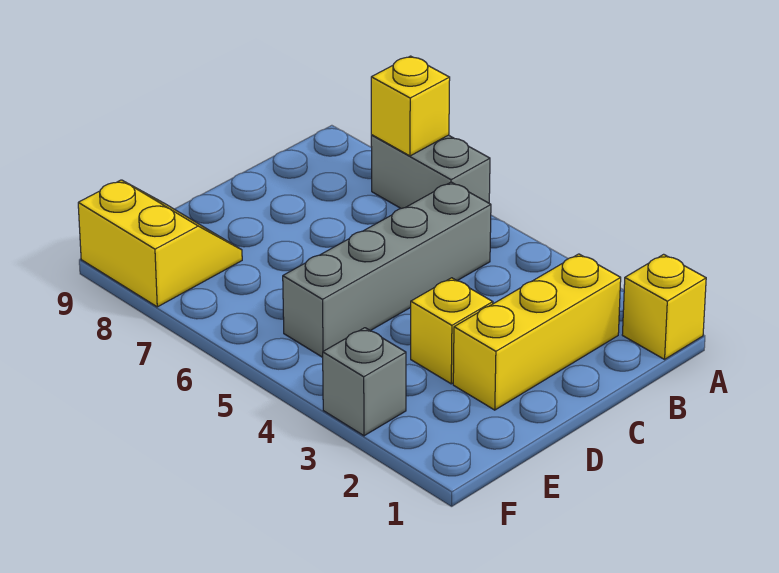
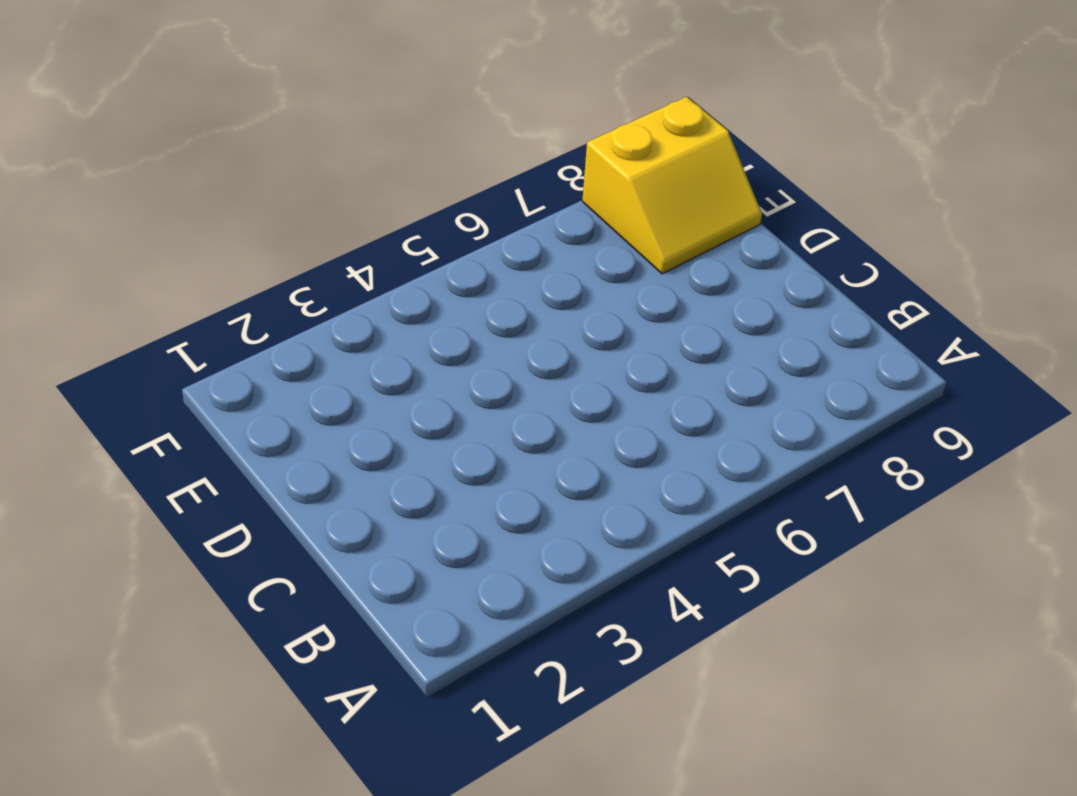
none -> yellow brick A1 level 1
none -> grey brick A6:A7 level 1

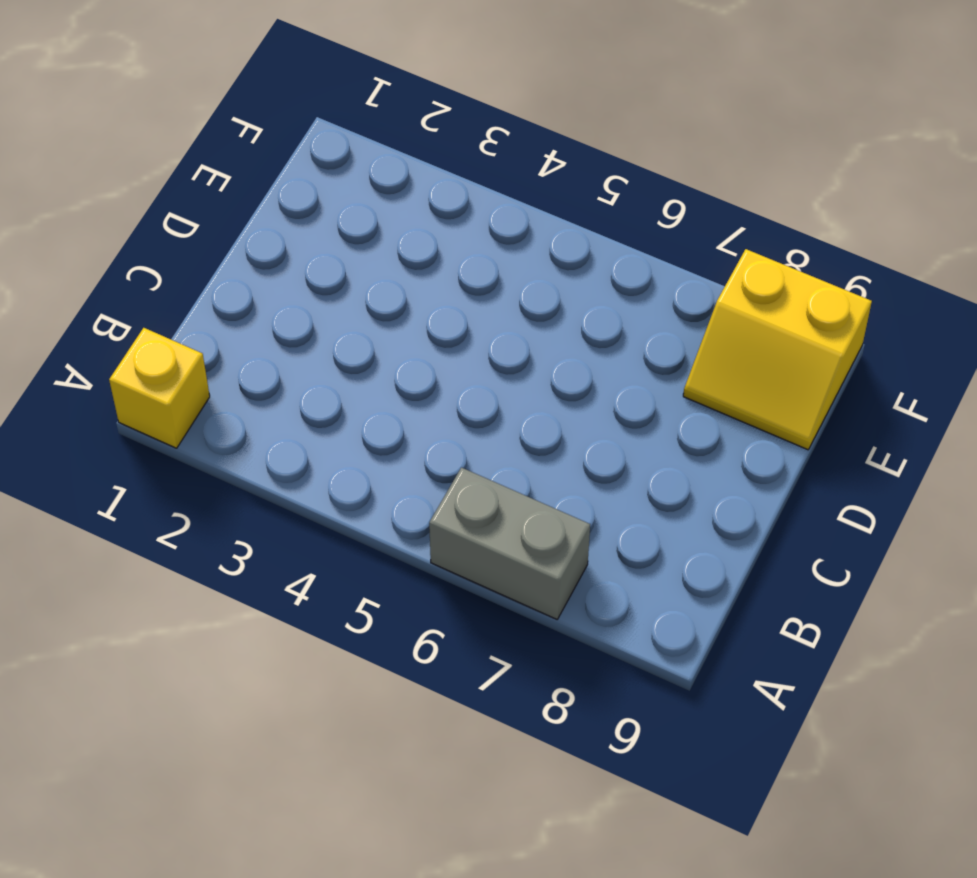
none -> yellow brick B2:D2 level 1
none -> grey brick B5:E5 level 1

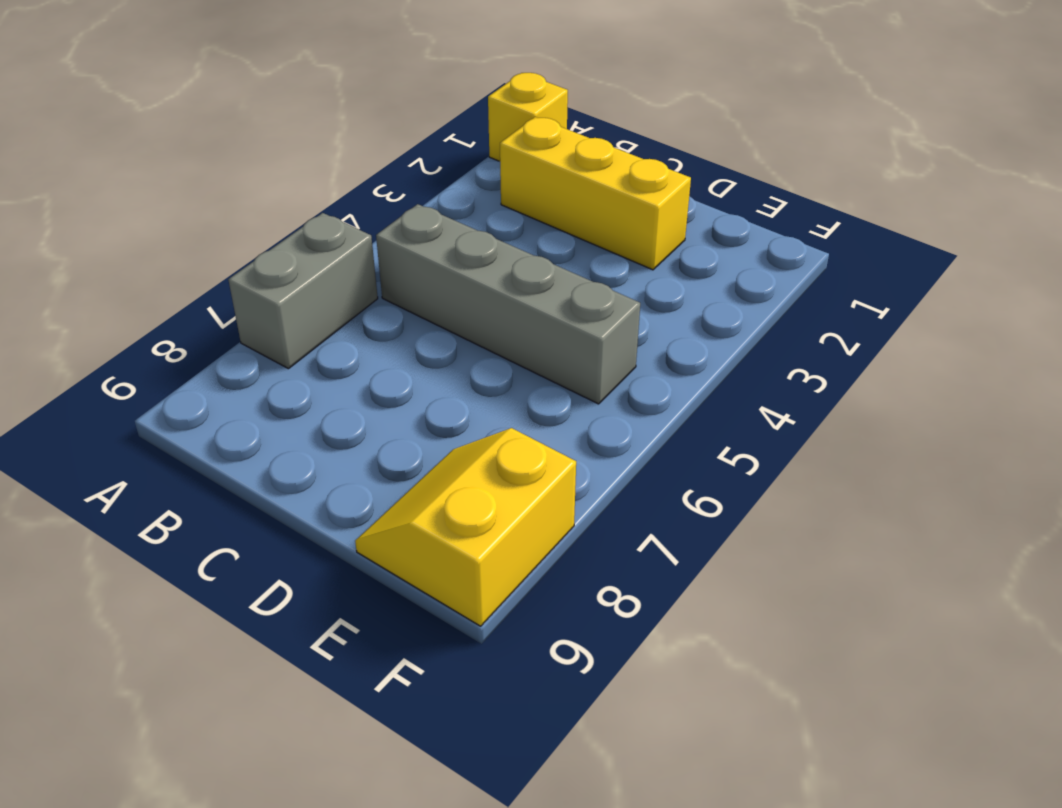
none -> yellow brick D3 level 1
none -> grey brick F3 level 1

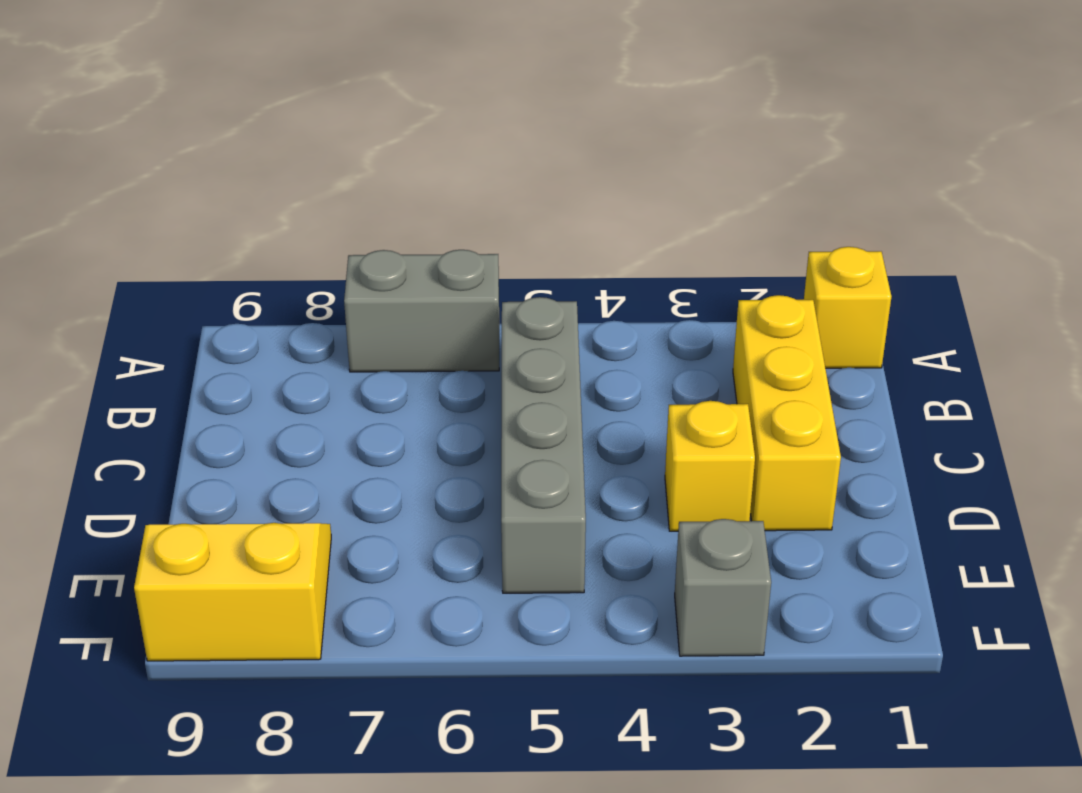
none -> yellow brick A7 level 2

